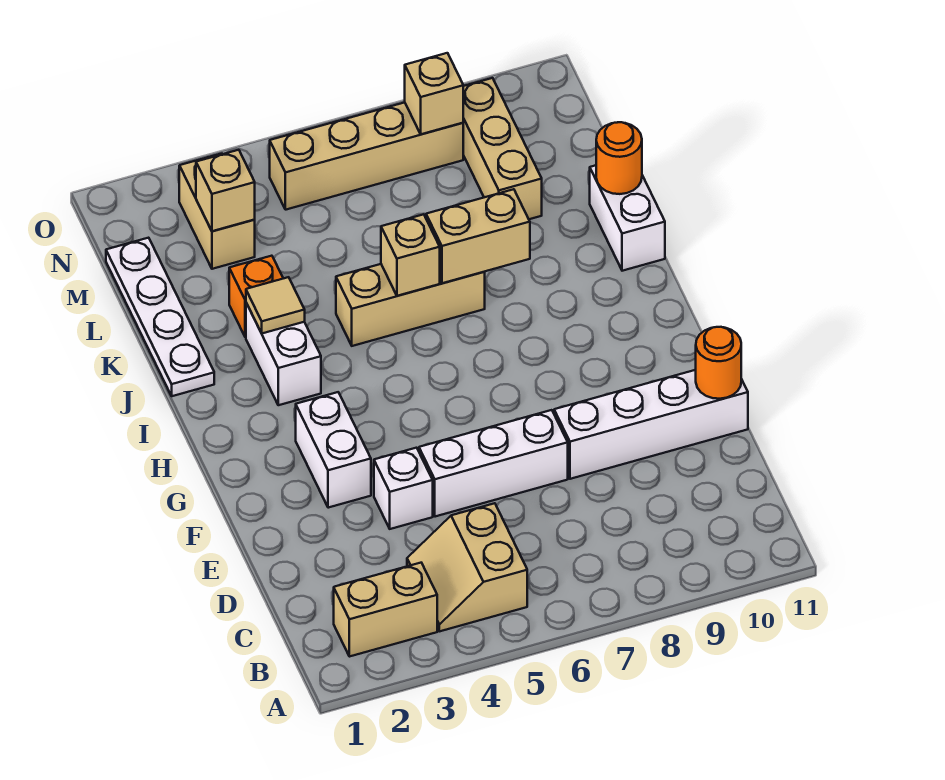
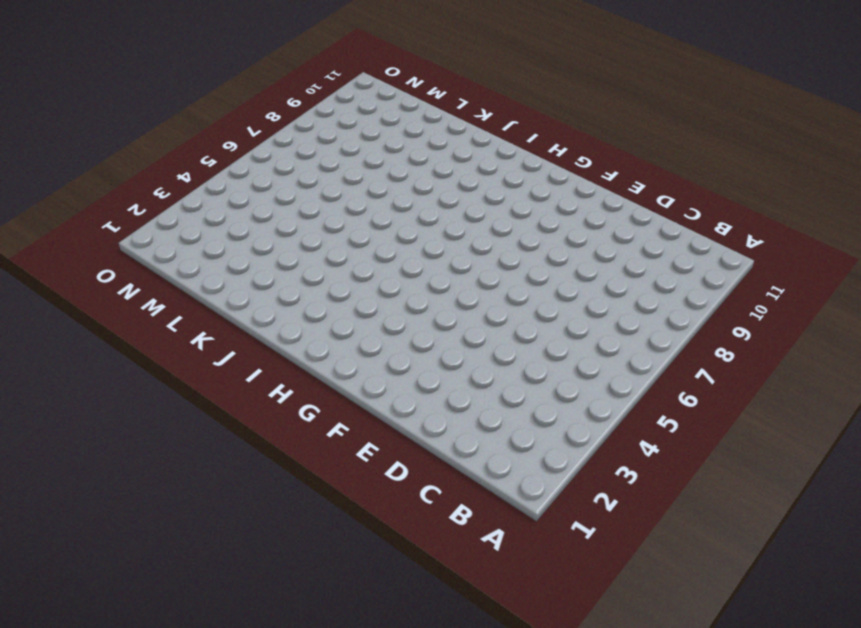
none -> tan brick B2:B3 level 1
none -> tan slope B4:C5 level 1 top 5
none -> white brick E4 level 1

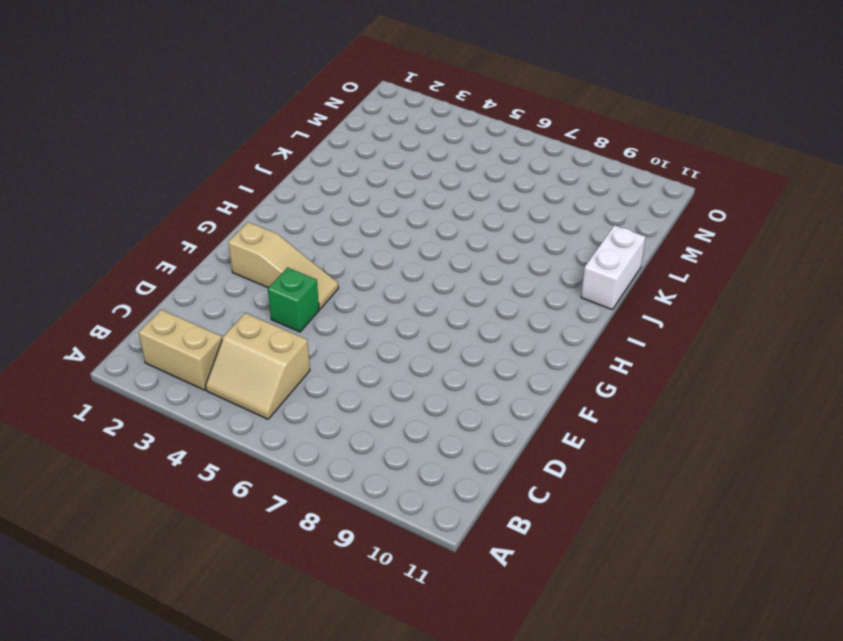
tan slope B4:C5 level 1 top C -> tan slope B4:C5 level 1 top 5
green brick E4 level 1 -> white brick E4 level 1
tan slope F2:F4 level 1 top 2 -> white brick F3:G3 level 1
none -> white brick E5:E7 level 1
none -> white brick E8:E11 level 1
none -> white brick I3:J3 level 1

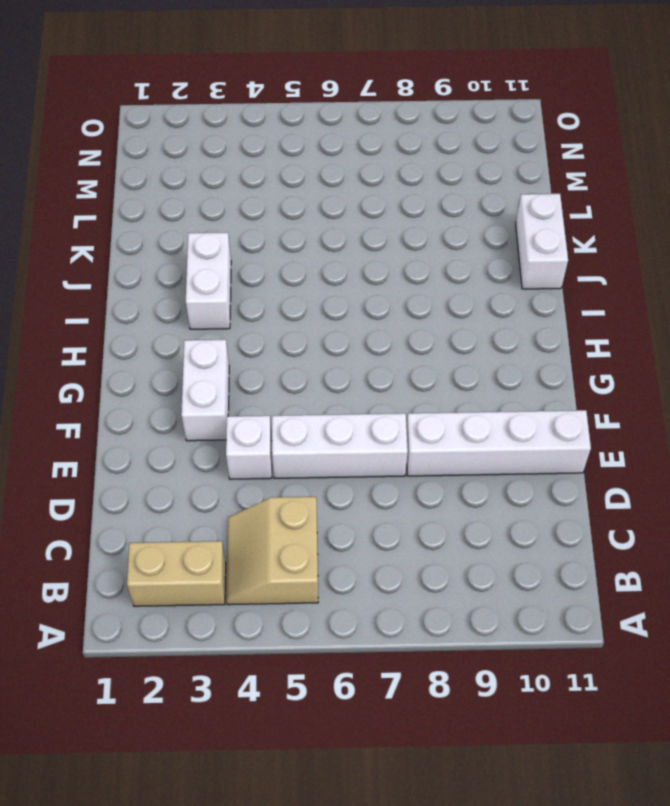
none -> white plate J1:M1 level 1
none -> tan brick J5:J7 level 1
none -> orange brick K3 level 1

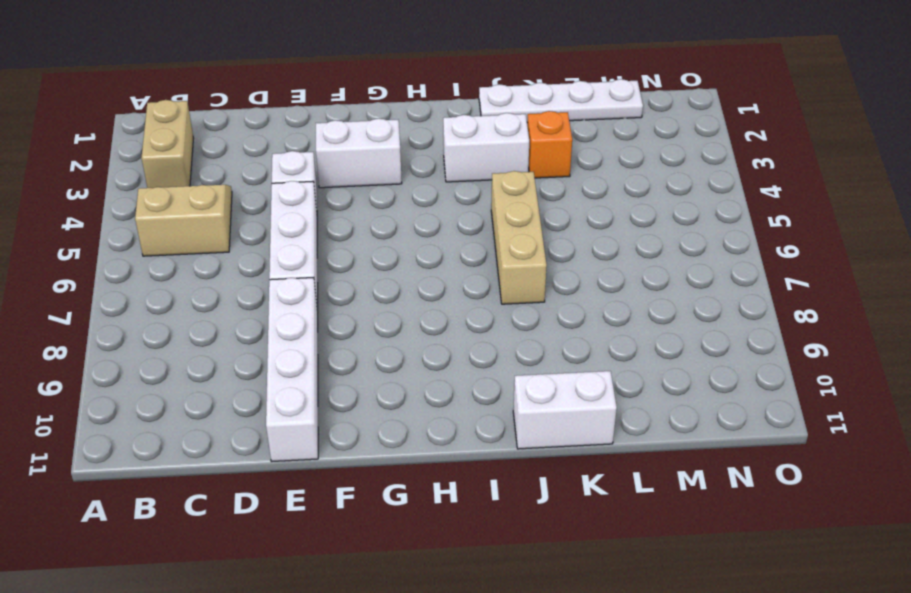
none -> tan brick L9:N9 level 1
none -> tan brick M3:N3 level 1
none -> tan brick N5:N8 level 1

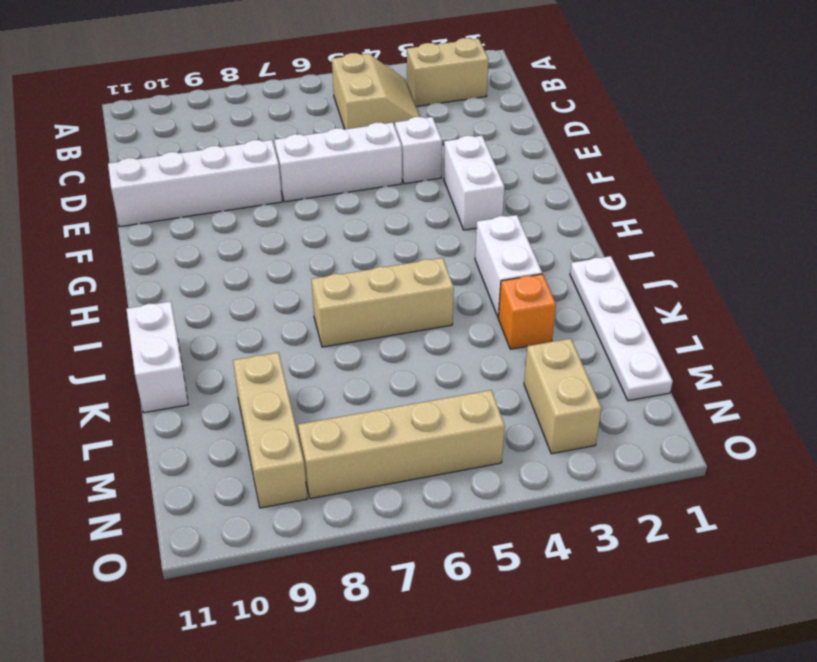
none -> orange round brick E11 level 2
none -> tan tile J3 level 2
none -> tan brick J6 level 2

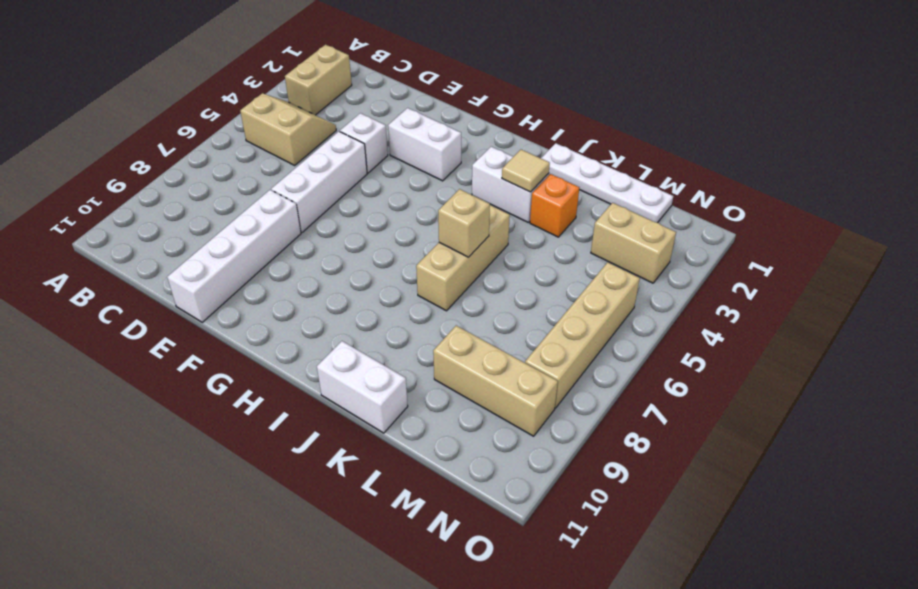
none -> orange round brick E11 level 2
none -> tan brick J7:J8 level 2
none -> orange round brick K11 level 2

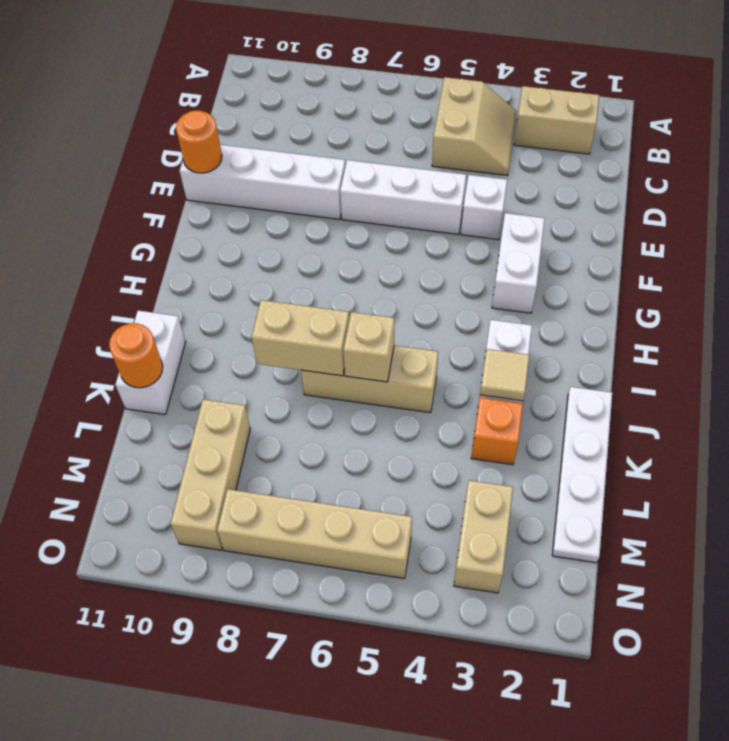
none -> tan brick M3 level 2
none -> tan brick N8 level 2

